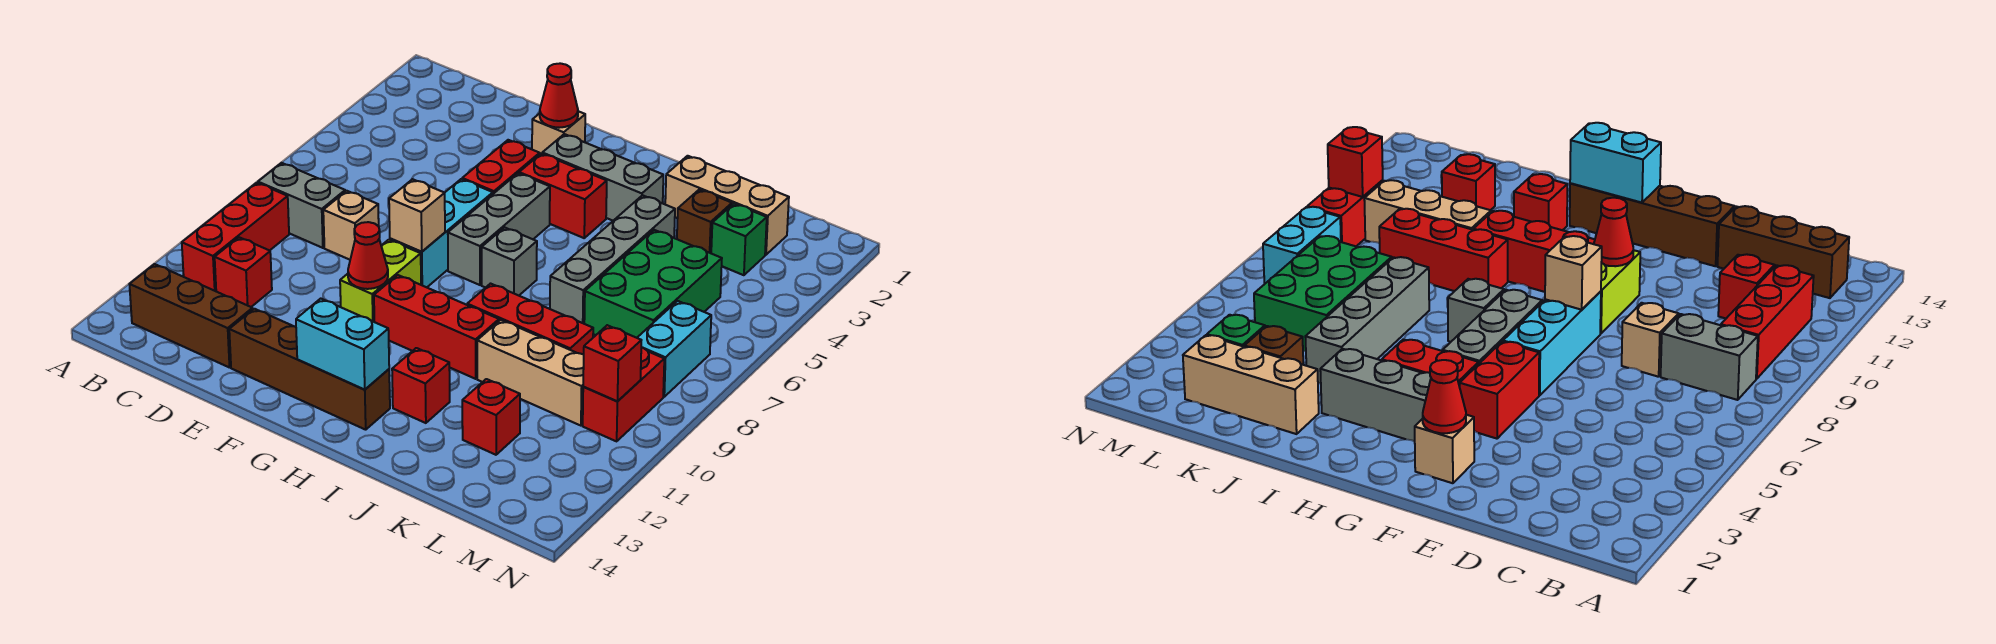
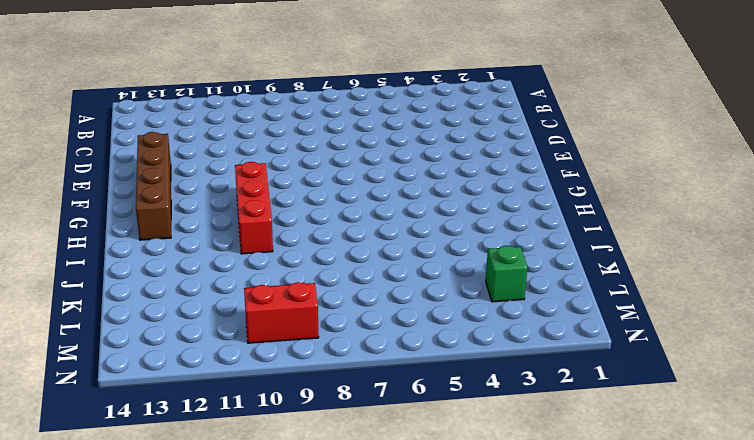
none -> grey brick B8:C8 level 1
none -> red brick B9:B11 level 1
none -> brown brick B13:D13 level 1
none -> red brick C11 level 1

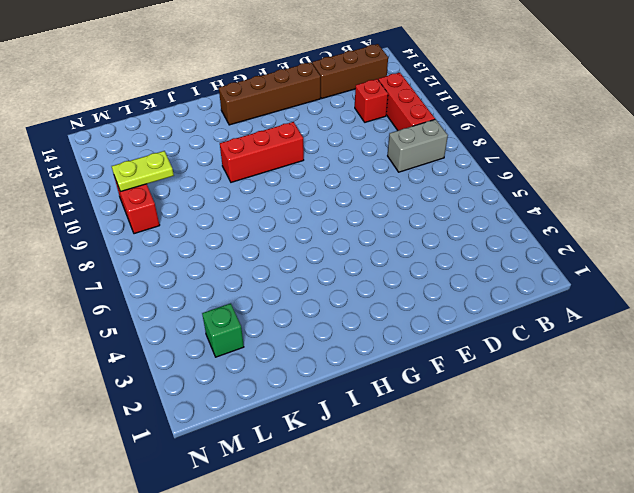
lime plate L10:M10 level 2 -> red brick M10 level 2
none -> tan brick D8 level 1
none -> tan brick F2 level 1
none -> red brick F4:F5 level 1
none -> cyan brick F6:F8 level 1

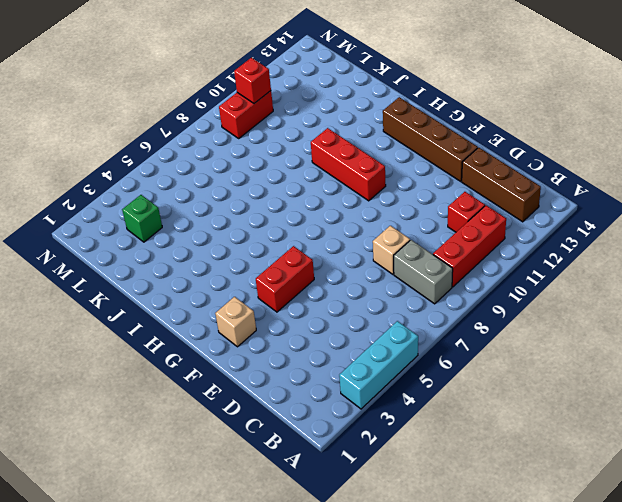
cyan brick A3:A5 level 1 -> cyan brick F6:F8 level 1
none -> lime brick F9:F10 level 1
none -> grey brick G3:I3 level 1
none -> red brick G4:H4 level 1
none -> grey brick G5:G7 level 1

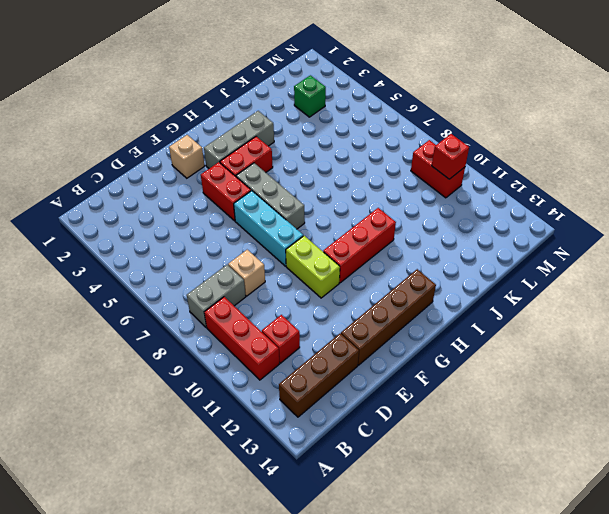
none -> grey brick H7 level 1
none -> red brick I9:K9 level 1
none -> red brick I12 level 1
none -> tan brick J2:L2 level 1

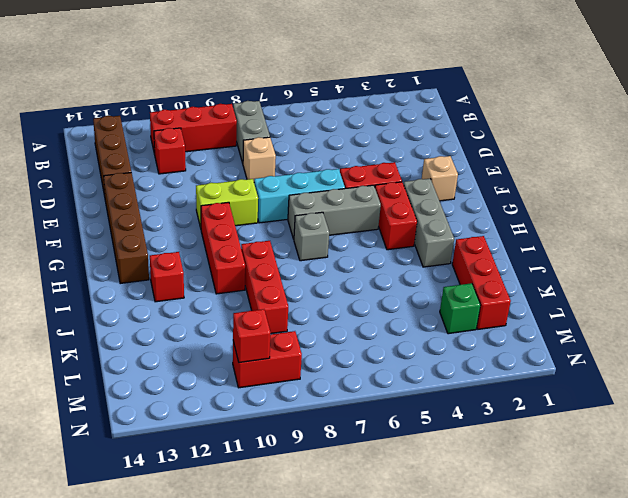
red brick J2:L2 level 1 -> tan brick J2:L2 level 1
none -> grey brick J4:J7 level 1
none -> tan brick J10:L10 level 1
none -> brown brick K3 level 1
none -> green brick K5:L7 level 1

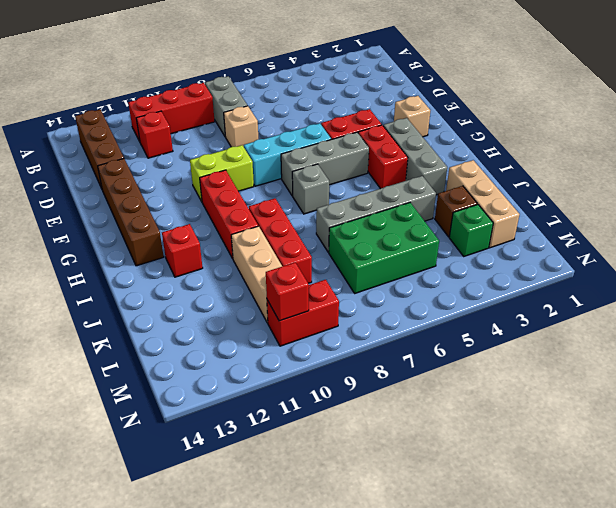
none -> red brick K12 level 1
none -> cyan brick M7:M8 level 1
none -> red cone F2 level 2
none -> tan brick F8 level 2

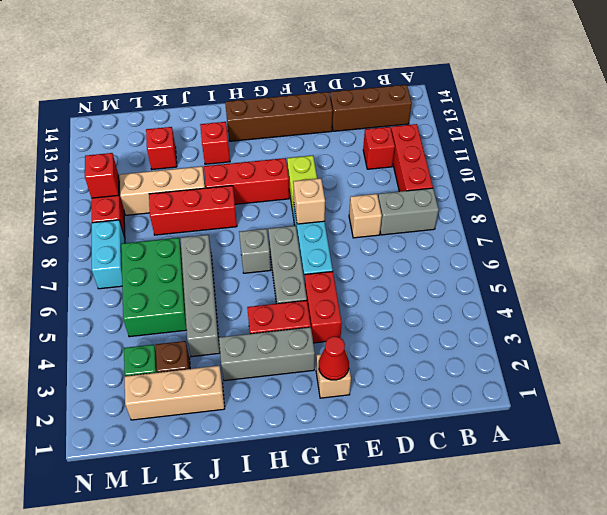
none -> red cone F10 level 2
none -> cyan brick G13:H13 level 2

